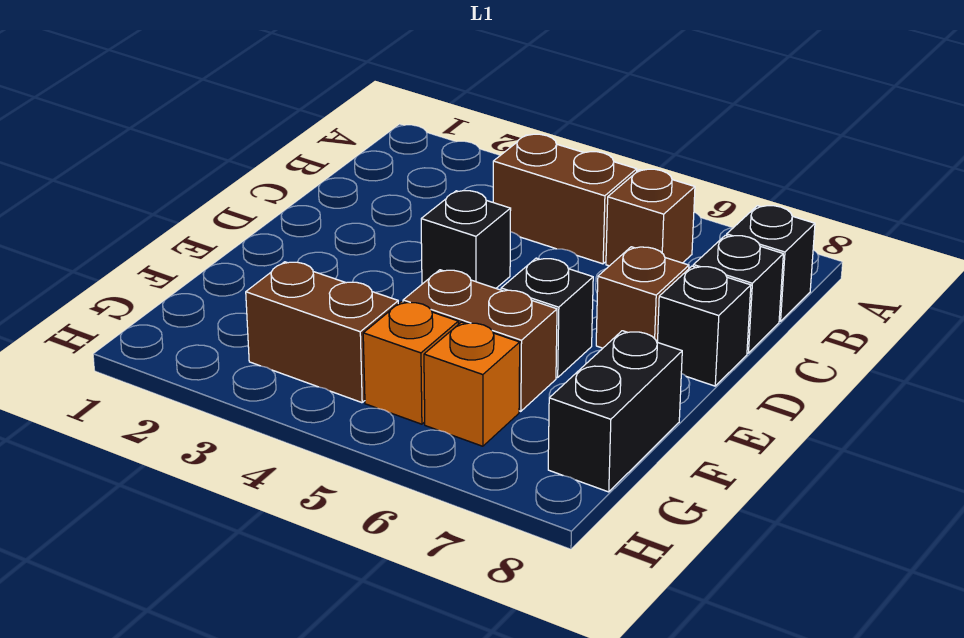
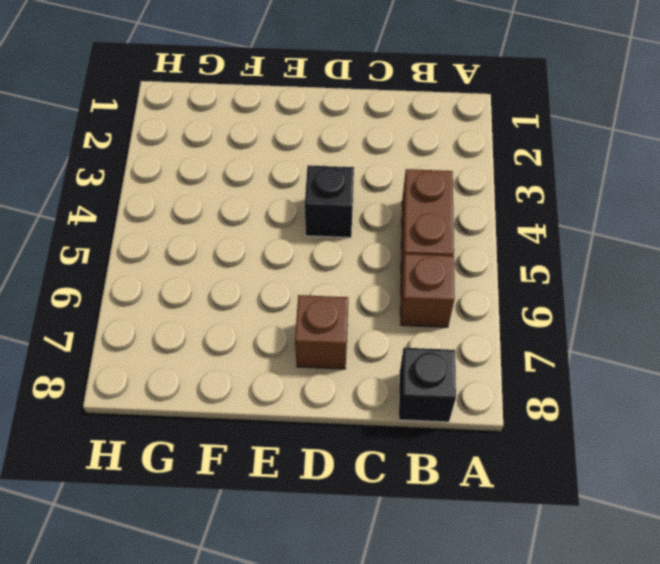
none -> black brick C8 level 1
none -> black brick D8 level 1
none -> black brick E6 level 1

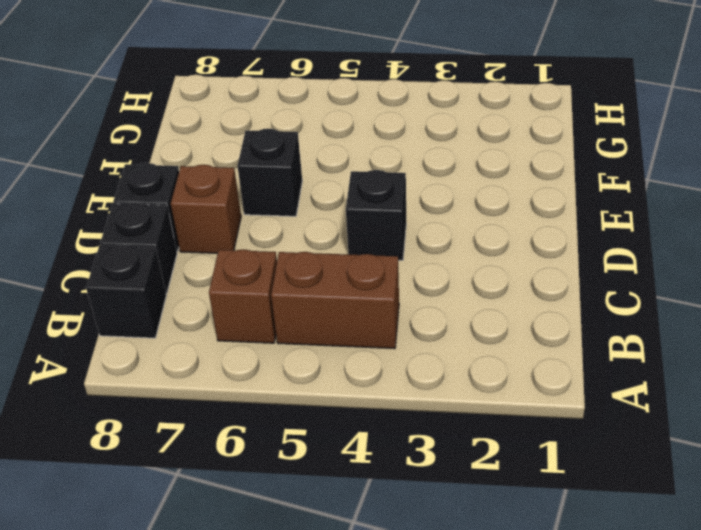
none -> brown brick F5:F6 level 1
none -> black brick F8:G8 level 1
none -> brown brick G3:G4 level 1

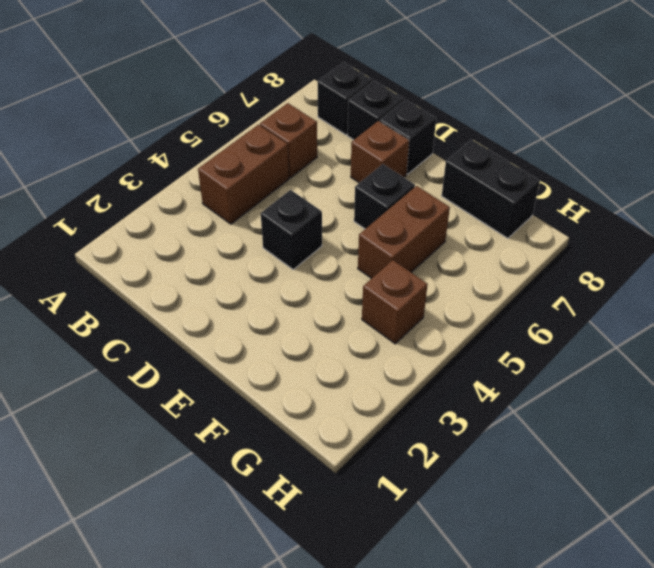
brown brick G4 level 1 -> brown brick G3:G4 level 1
none -> orange brick G5 level 1
none -> orange brick G6 level 1

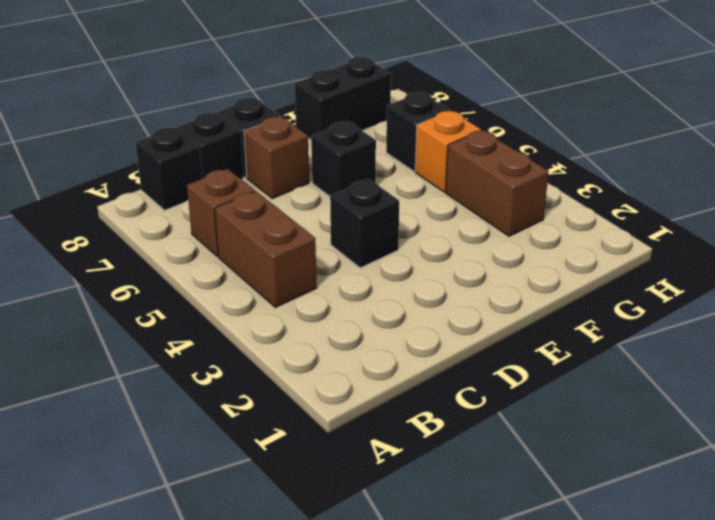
black brick G6 level 1 -> orange brick G6 level 1
none -> brown brick F5:F6 level 1

